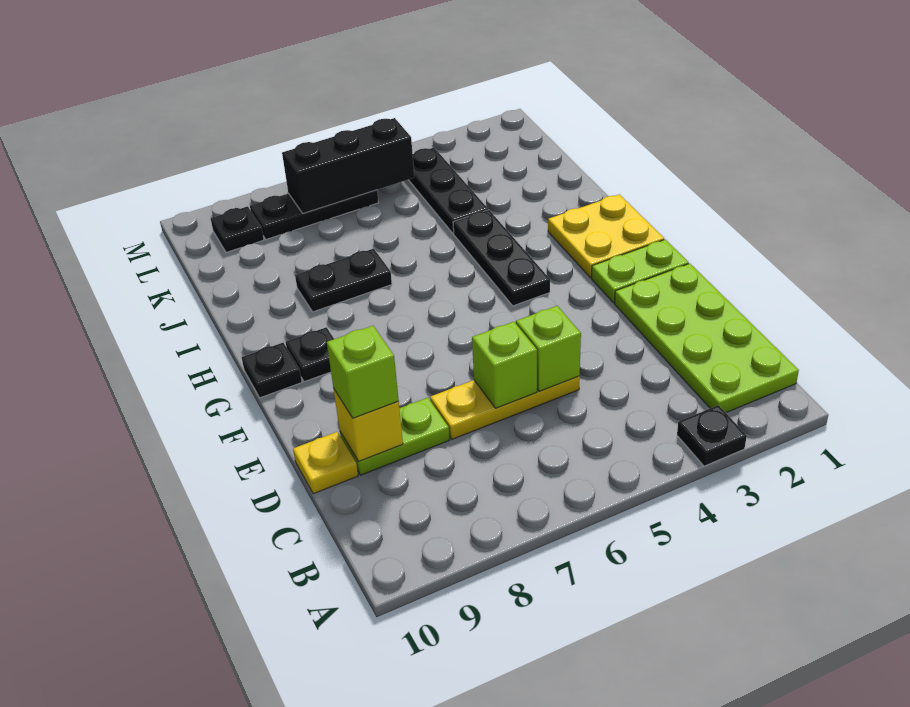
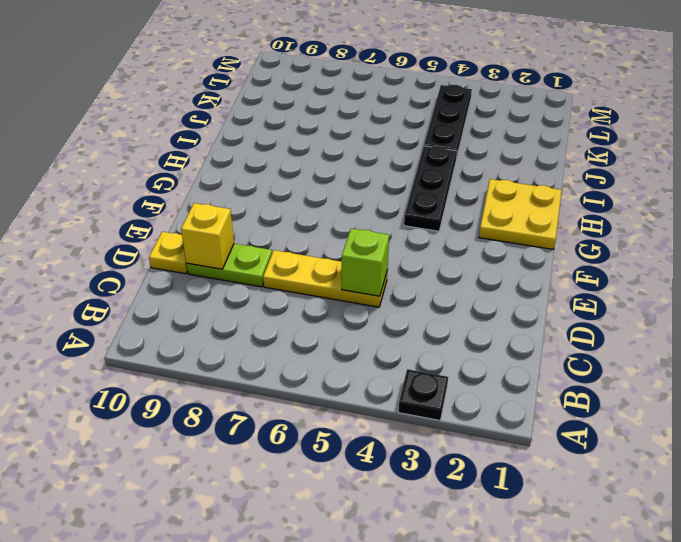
none -> lime plate B1:E2 level 1
none -> lime plate F1:F2 level 1
none -> black plate G9 level 1

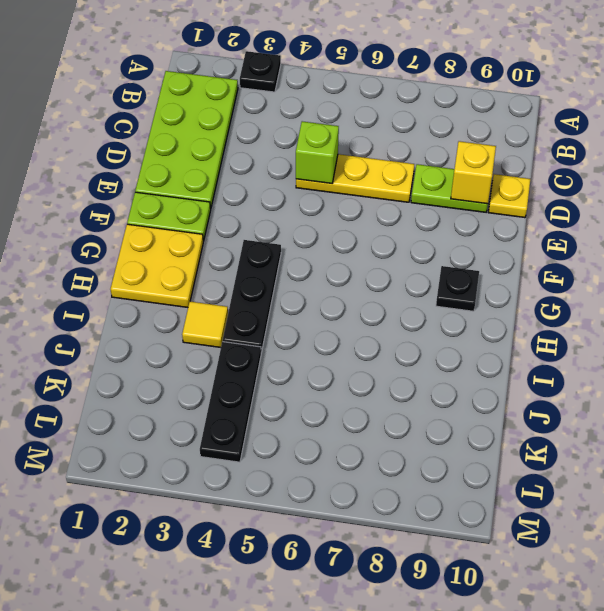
yellow tile I3 level 1 -> none
none -> black plate G10 level 1
none -> black plate I7:I8 level 1
none -> black plate L6:L8 level 1

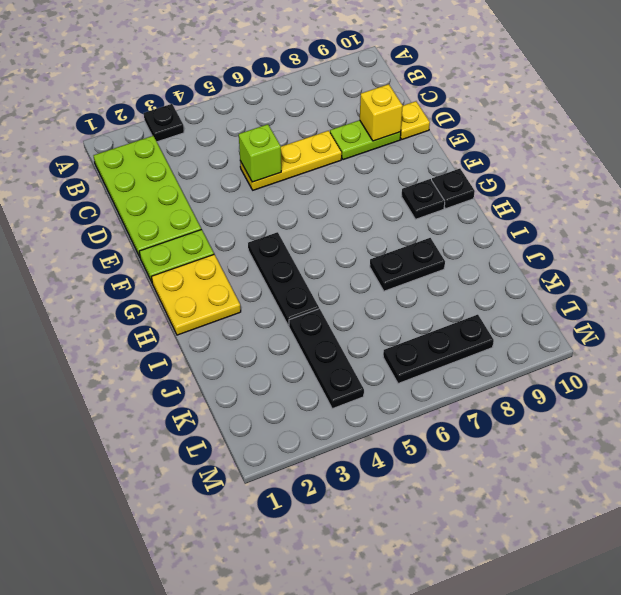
none -> black plate L9 level 1
none -> lime brick D6 level 2
none -> black brick L5:L7 level 2

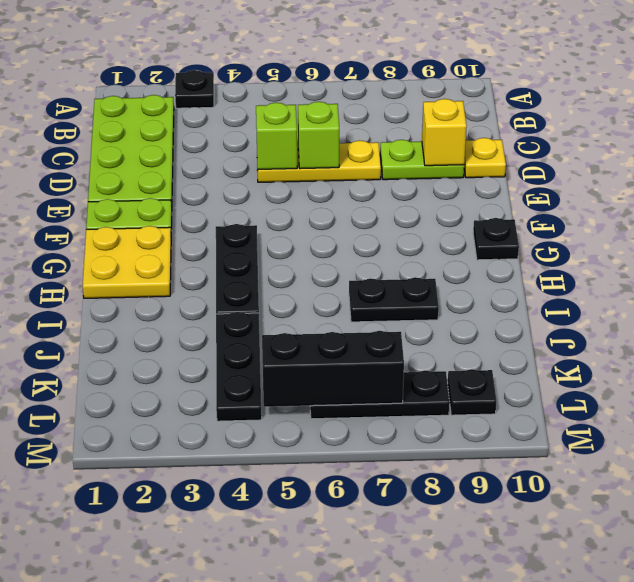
none -> black plate G9 level 1
none -> lime brick D9 level 3

